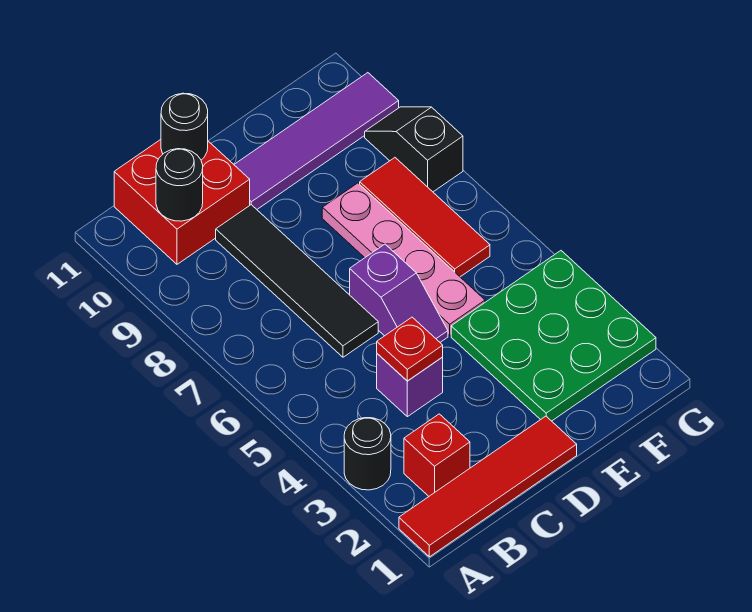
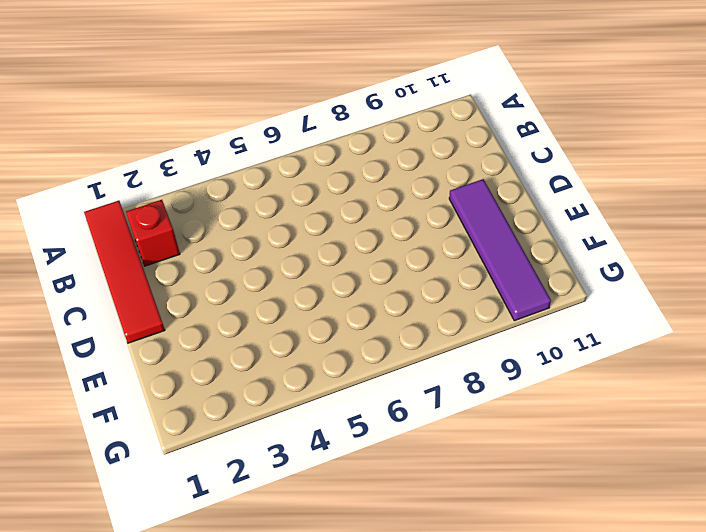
none -> black round brick A3 level 1
none -> red brick B10:C11 level 1
none -> purple brick C4 level 1

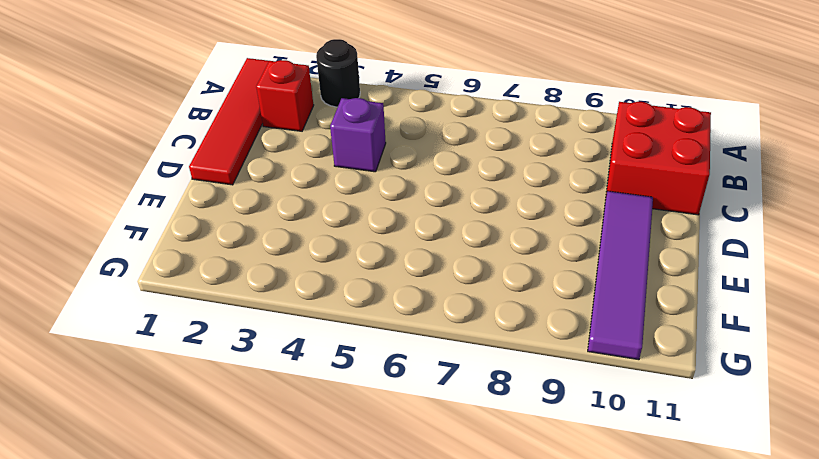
none -> black tile C6:C9 level 1
none -> purple slope D5:D6 level 1 top 6
none -> green plate E2:G4 level 1

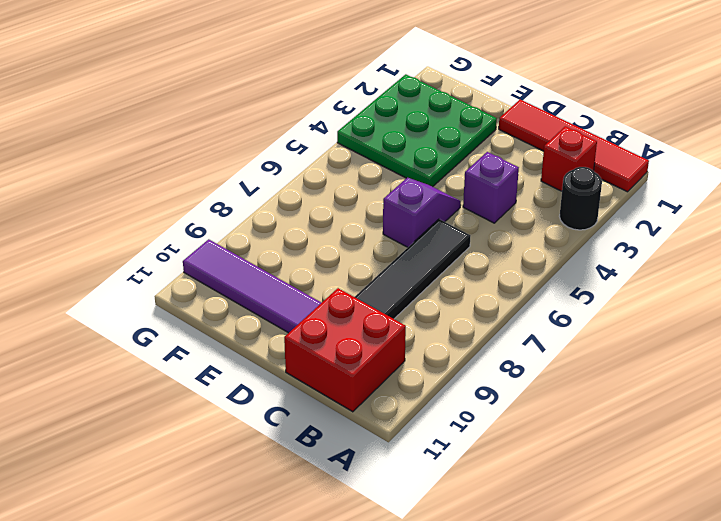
none -> pink plate E5:E8 level 1
none -> red tile F6:F8 level 1
none -> black slope G8:G9 level 1 top 8

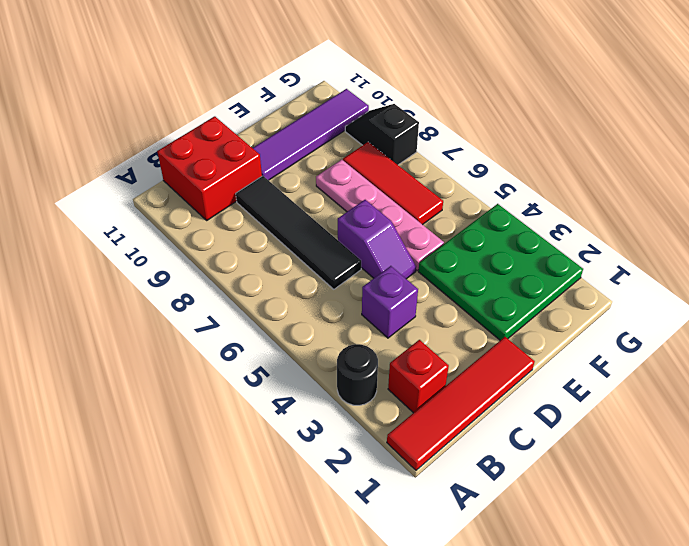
none -> black round brick B10 level 2
none -> red plate C4 level 2
none -> black round brick C11 level 2

